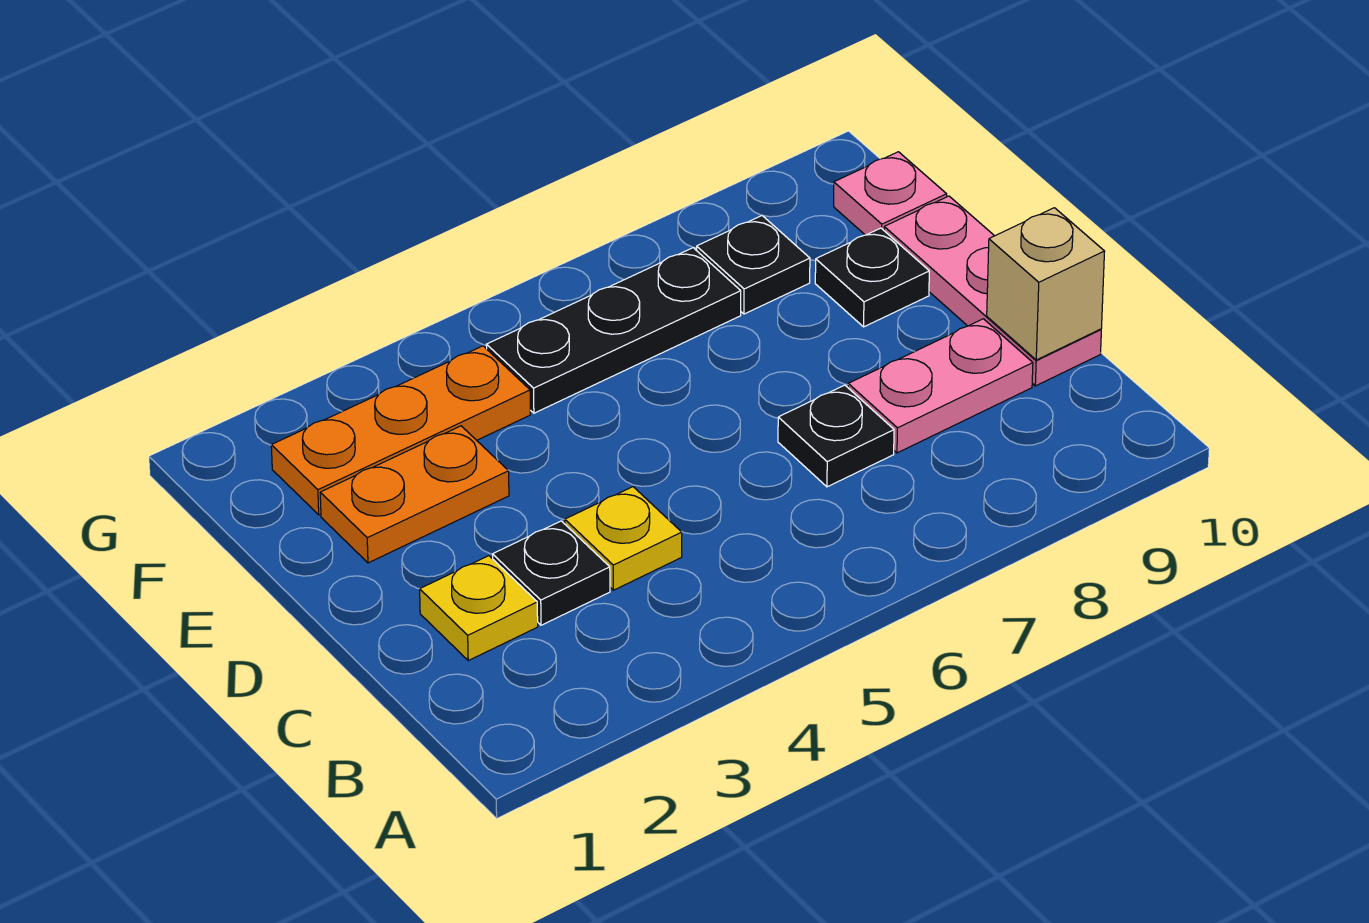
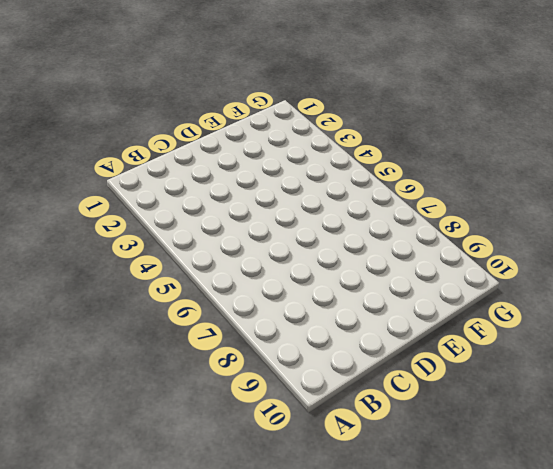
none -> yellow plate C2 level 1
none -> black plate C3 level 1
none -> yellow plate C4 level 1

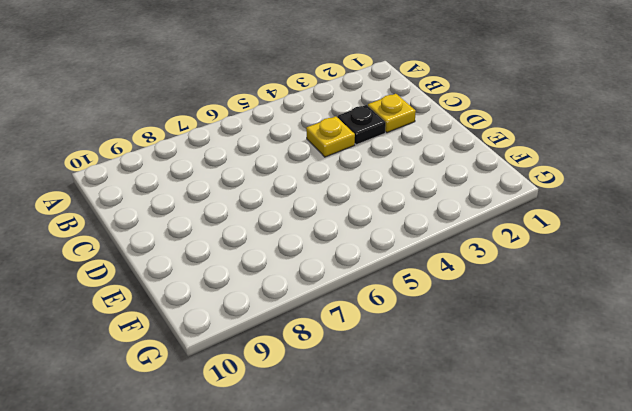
none -> black plate C7 level 1
none -> pink plate C8:C9 level 1
none -> pink plate C10:E10 level 1

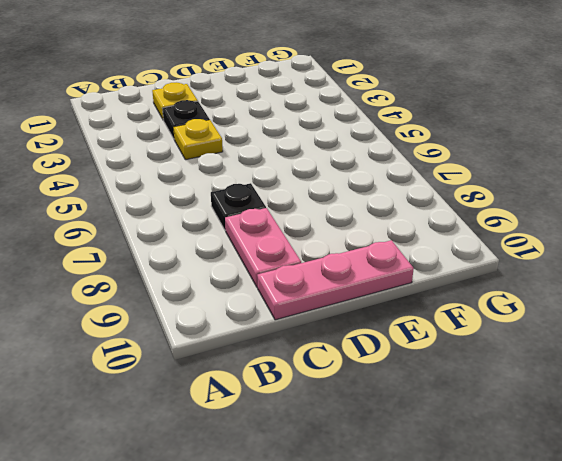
none -> orange plate E2:E3 level 1
none -> black plate E9 level 1
none -> orange plate F2:F4 level 1

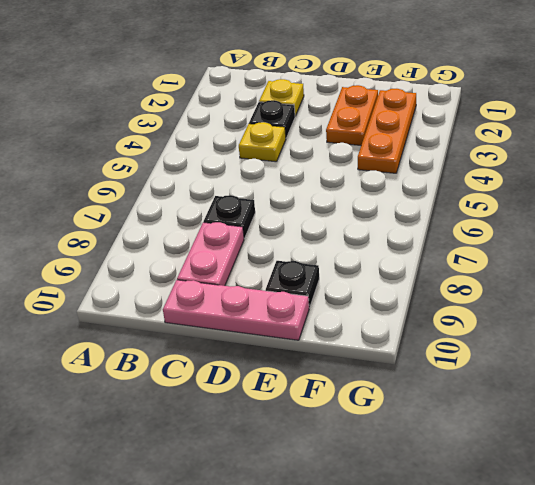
none -> black plate F5:F7 level 1
none -> black plate F8 level 1
none -> pink plate F10 level 1

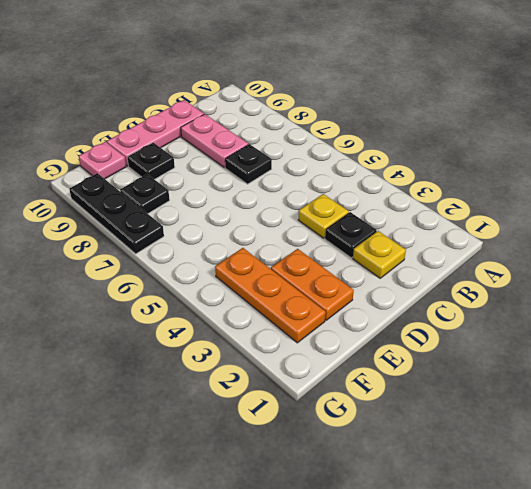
black plate G7:G9 level 1 -> black plate F5:F7 level 1
none -> tan brick C10 level 2

